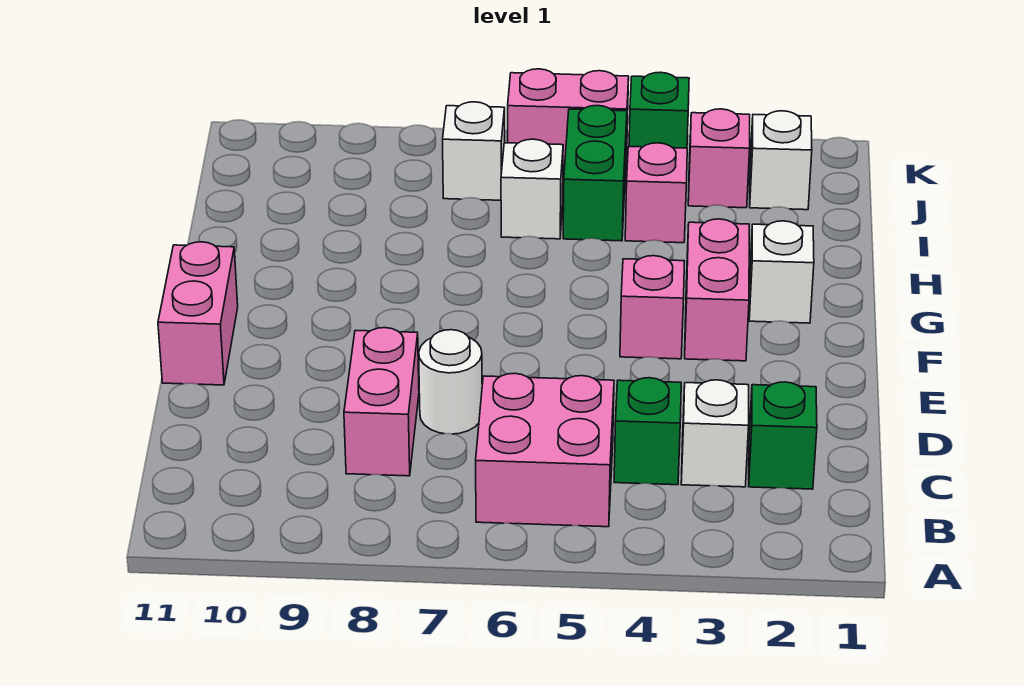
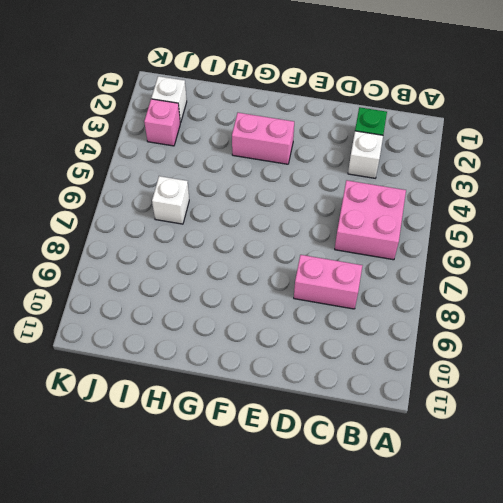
none -> green brick C4 level 1
none -> white round brick D7 level 1
none -> pink brick E11:F11 level 1

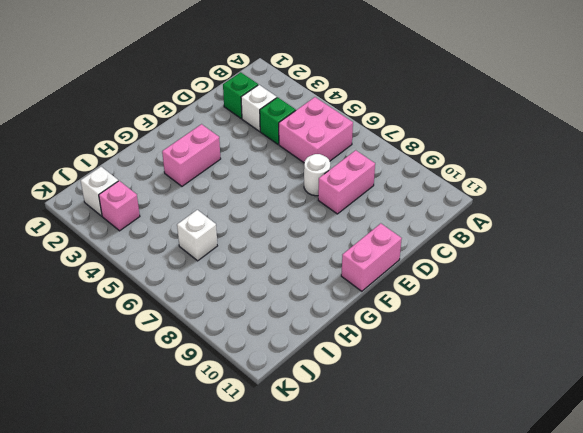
none -> pink brick F4 level 1
none -> white brick G2 level 1
none -> pink brick I4 level 1

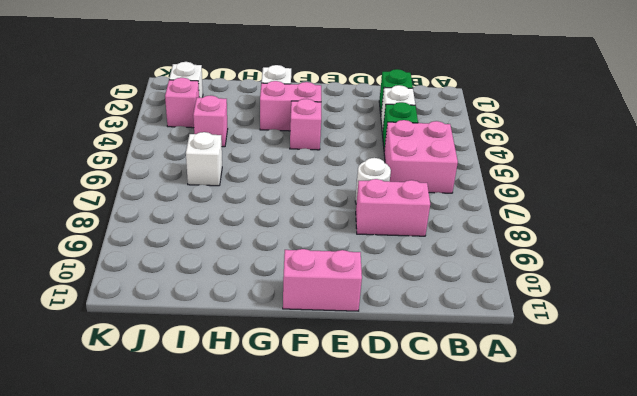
none -> green brick I5:J5 level 1
none -> white brick J7 level 1
none -> green brick K4 level 1

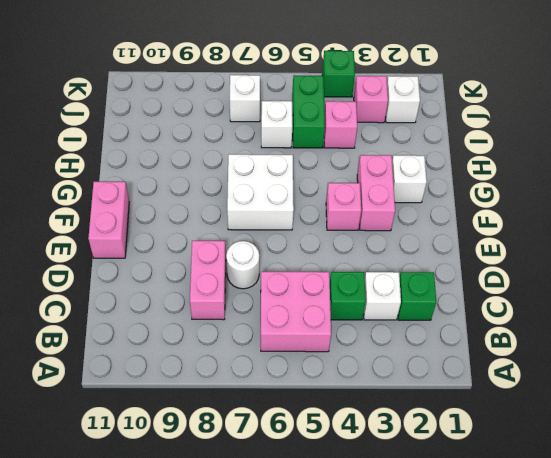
white brick F6:G7 level 1 -> none
none -> pink brick K5:K6 level 1

